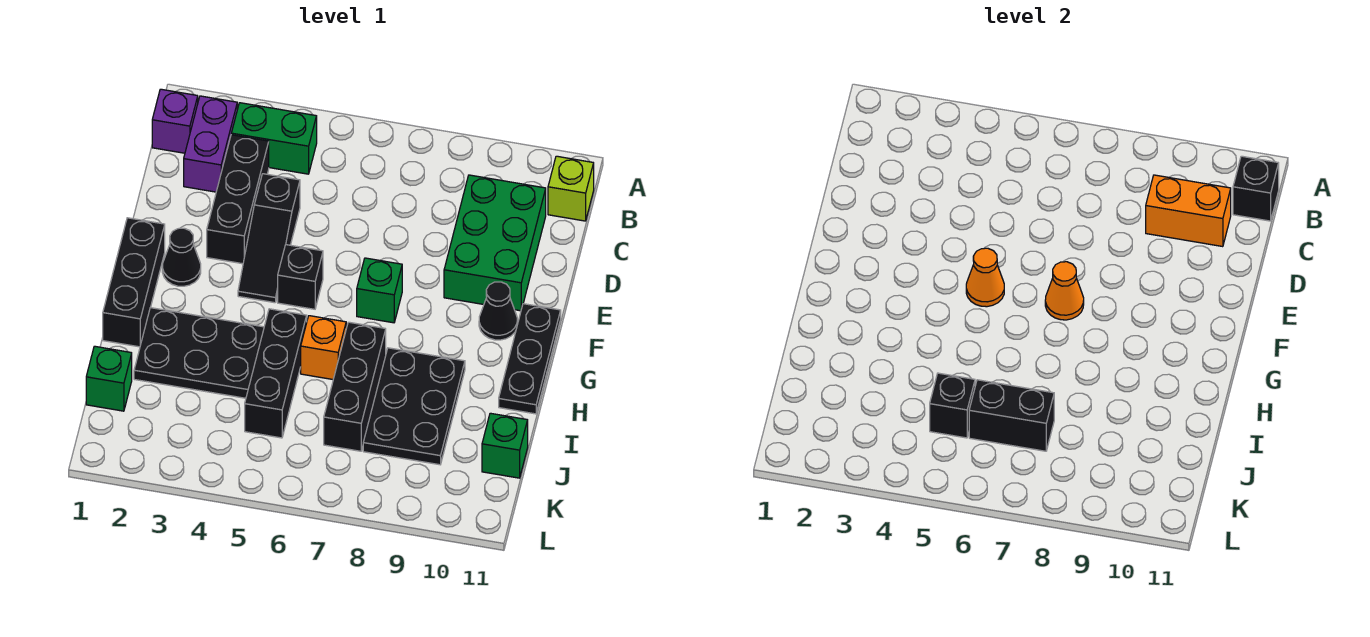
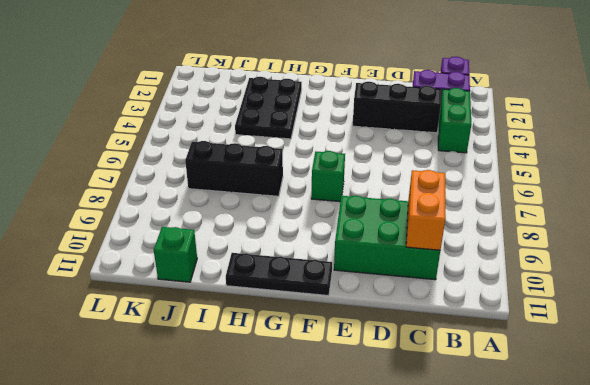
none -> lime brick B11 level 1
none -> black slope D4:F4 level 1 top D
none -> black brick F1:H1 level 1

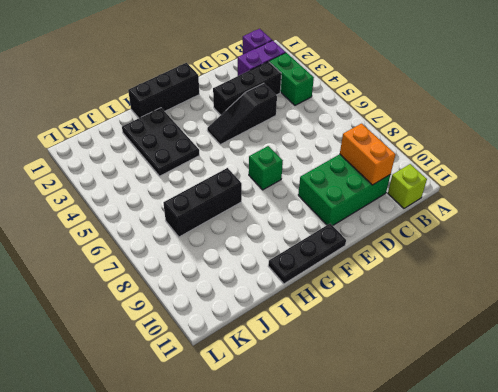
none -> black cone F2 level 1
none -> black brick F5 level 1
none -> black cone F10 level 1

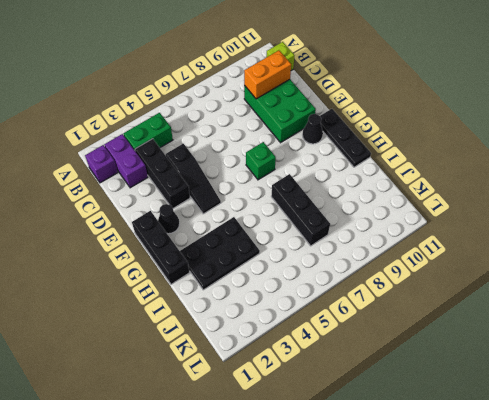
none -> black brick F5 level 1
none -> black brick H5:J5 level 1
none -> orange brick H6 level 1

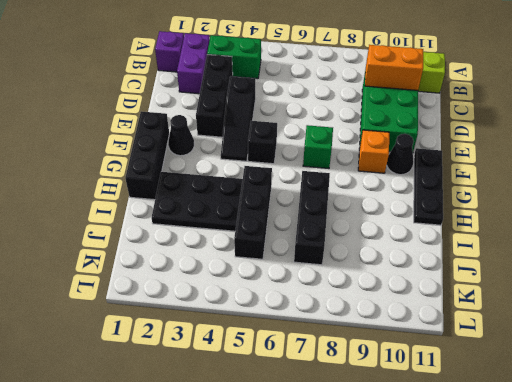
orange brick F9 level 1 -> orange brick H6 level 1
none -> black plate H8:J9 level 1
none -> green brick J1 level 1
none -> green brick J11 level 1

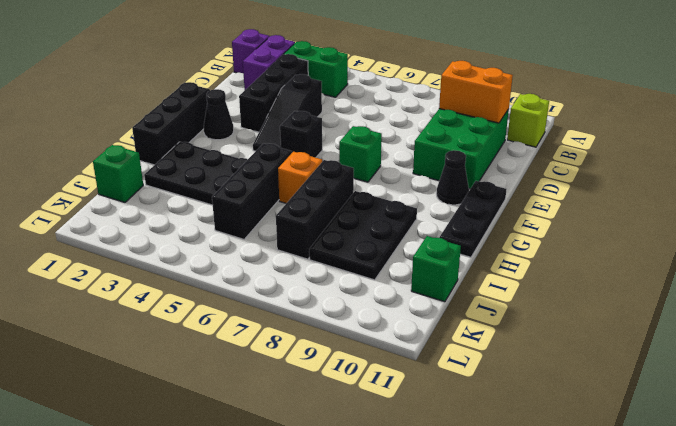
none -> black brick B11 level 2
none -> orange cone F5 level 2
none -> orange cone F7 level 2

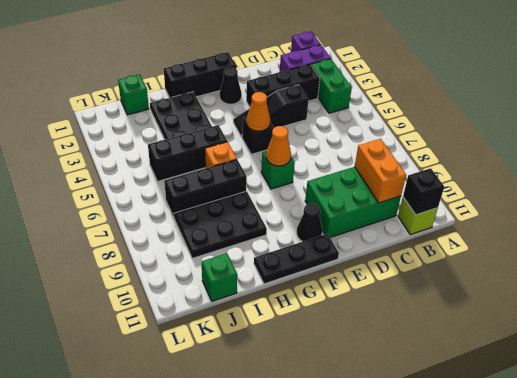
none -> black brick J5 level 2
none -> black brick J6:J7 level 2

